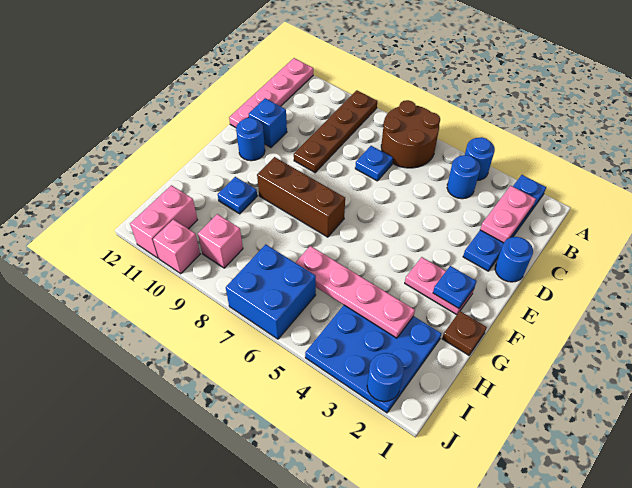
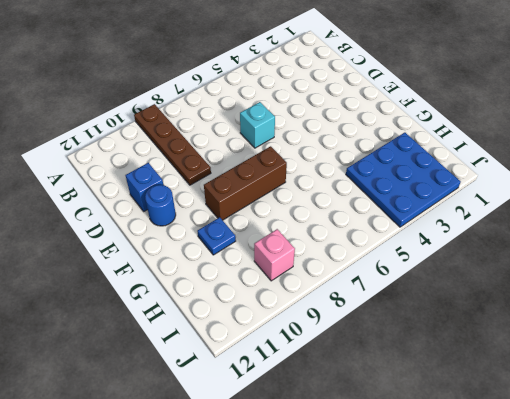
cyan brick D6 level 1 -> none
none -> blue plate A2:D2 level 1
none -> blue round brick A4 level 1
none -> brown round brick A6:B7 level 1

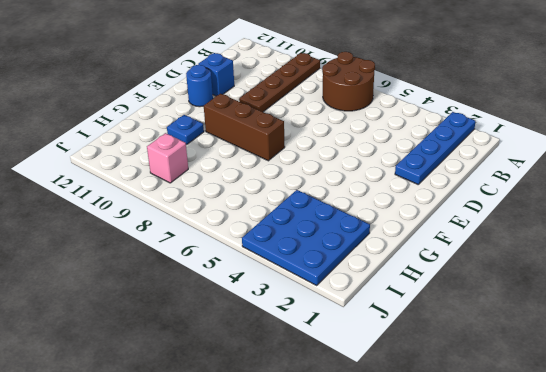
none -> blue round brick A4 level 1
none -> pink plate A12:D12 level 1
none -> blue round brick B4 level 1

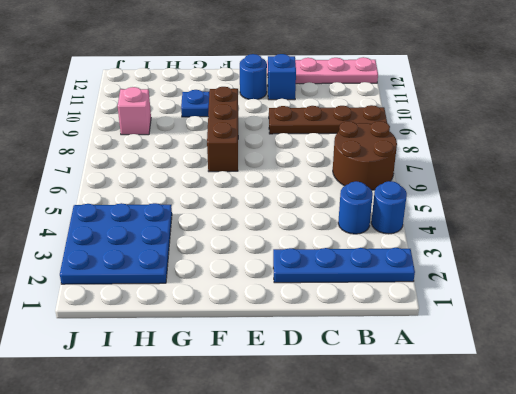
none -> blue plate C7 level 1
none -> blue round brick D1 level 1
none -> pink plate F2:F3 level 1

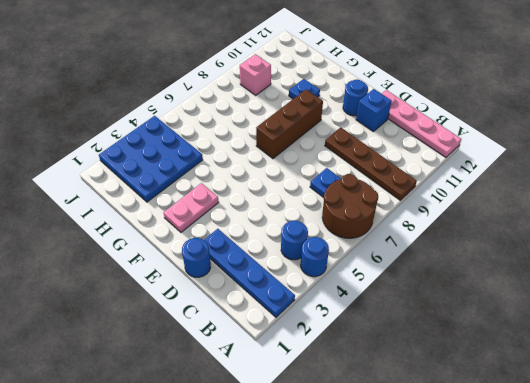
none -> brown plate G1 level 1
none -> blue brick I6:J7 level 1
none -> pink brick I11:J11 level 1

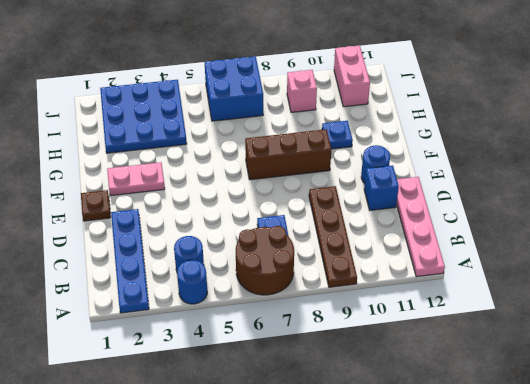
brown plate E1 level 1 -> brown plate G1 level 1
none -> blue round brick D1 level 1
none -> pink brick J10 level 1
none -> pink plate B2:C2 level 2

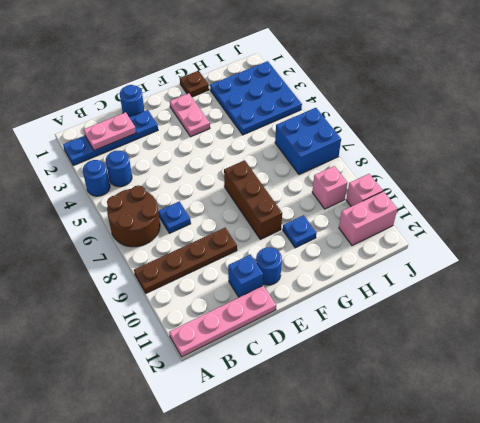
none -> blue plate F2 level 2
none -> pink plate H3:H6 level 2
none -> blue round brick J2 level 2

